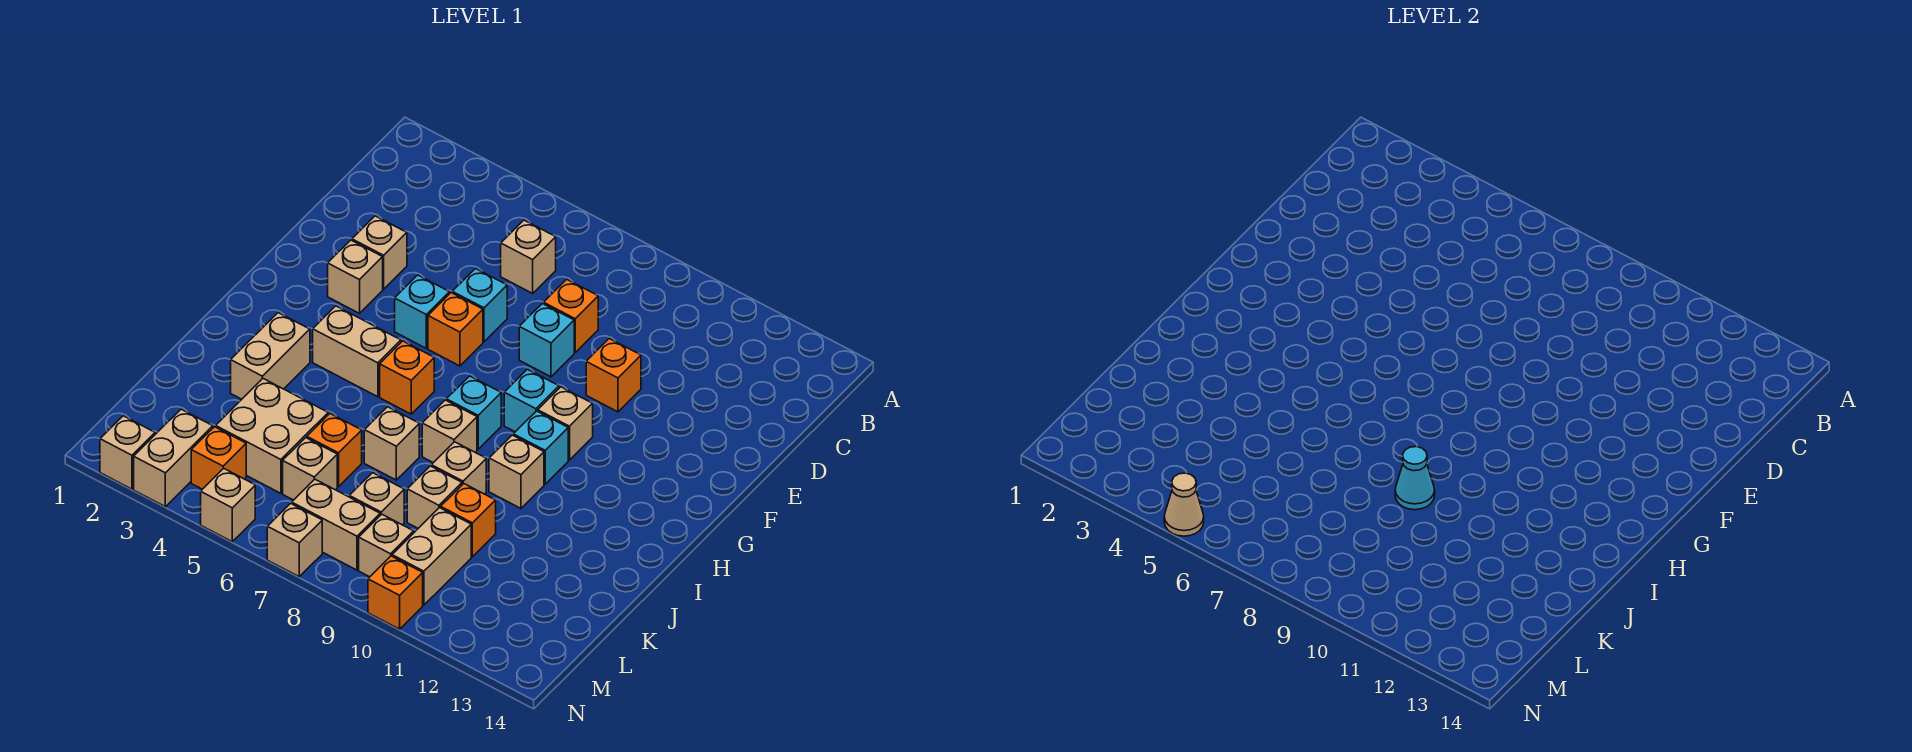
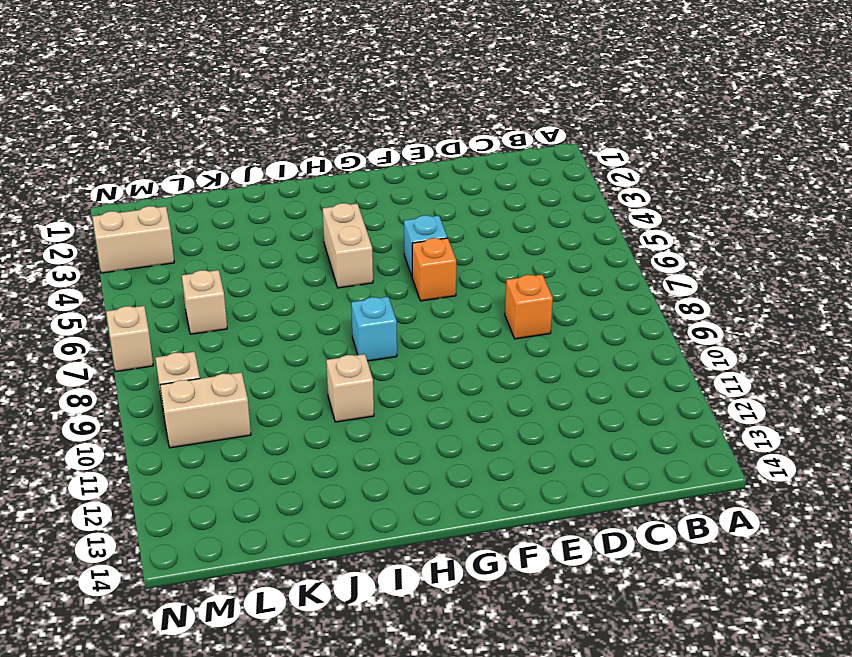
none -> tan brick C6 level 1
none -> tan brick E3 level 1
none -> cyan brick E6 level 1
none -> cyan brick E8 level 1

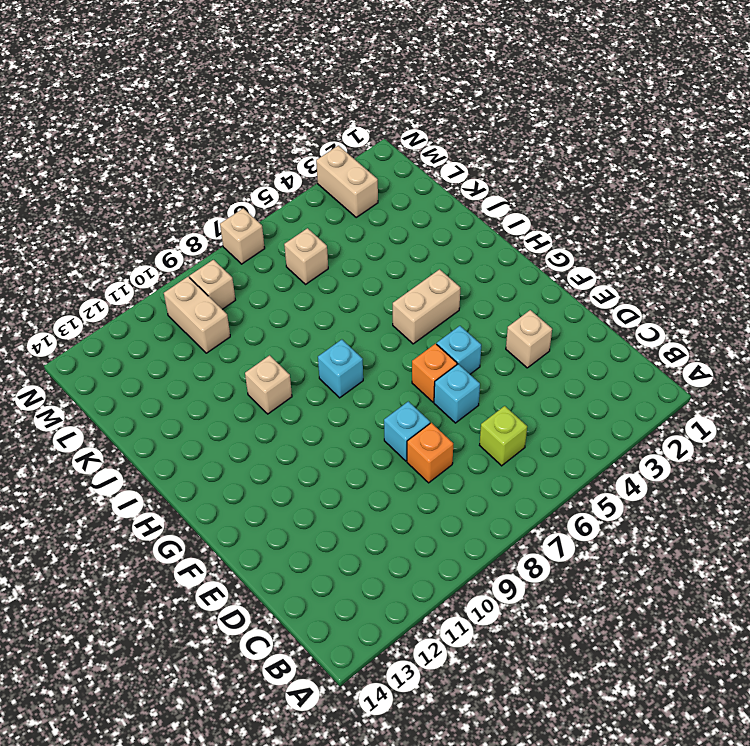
lime brick C6 level 1 -> tan brick C6 level 1
none -> orange brick E10 level 1
none -> tan brick F3 level 1
none -> cyan brick G9 level 1
none -> tan brick G10 level 1

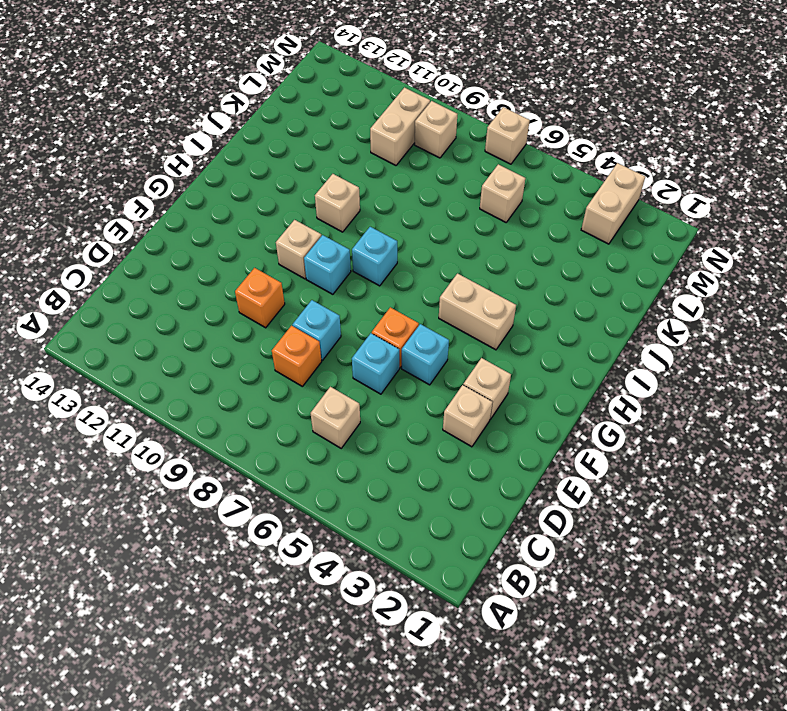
none -> orange brick H6 level 1
none -> cyan brick H10 level 1
none -> tan brick I3:J3 level 1
none -> tan brick I8 level 1

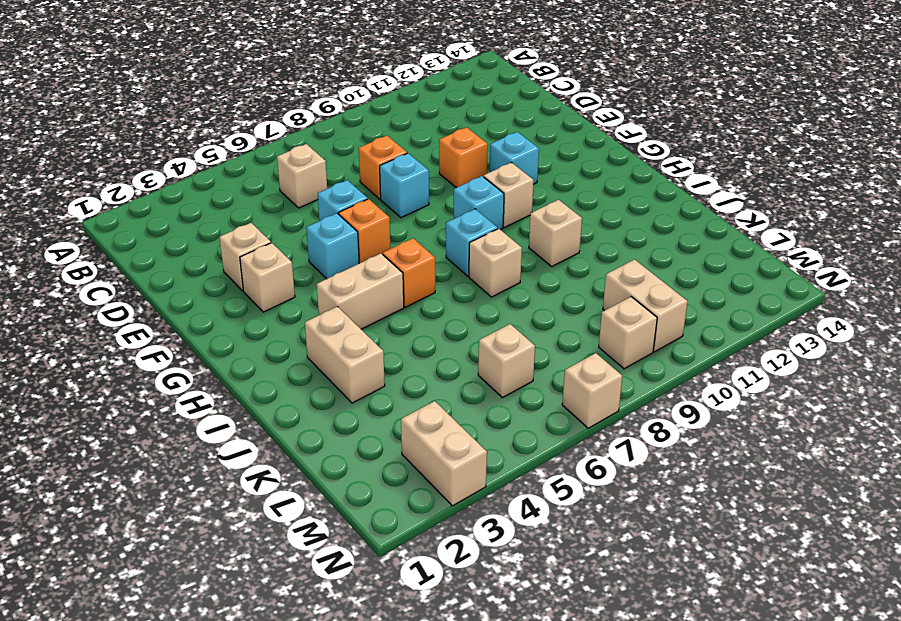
cyan brick F11 level 1 -> cyan brick H10 level 1
none -> tan brick J7 level 1
none -> tan brick J9 level 1
none -> tan brick K4:L5 level 1
none -> orange brick K6 level 1

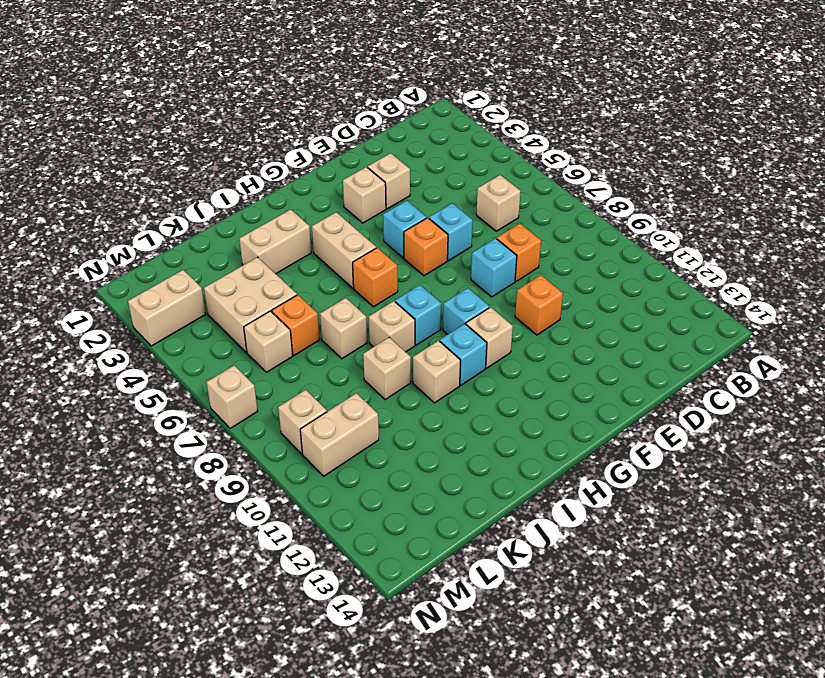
none -> tan brick K9 level 1
none -> orange brick K10 level 1
none -> tan brick L8 level 1
none -> orange brick M4 level 1

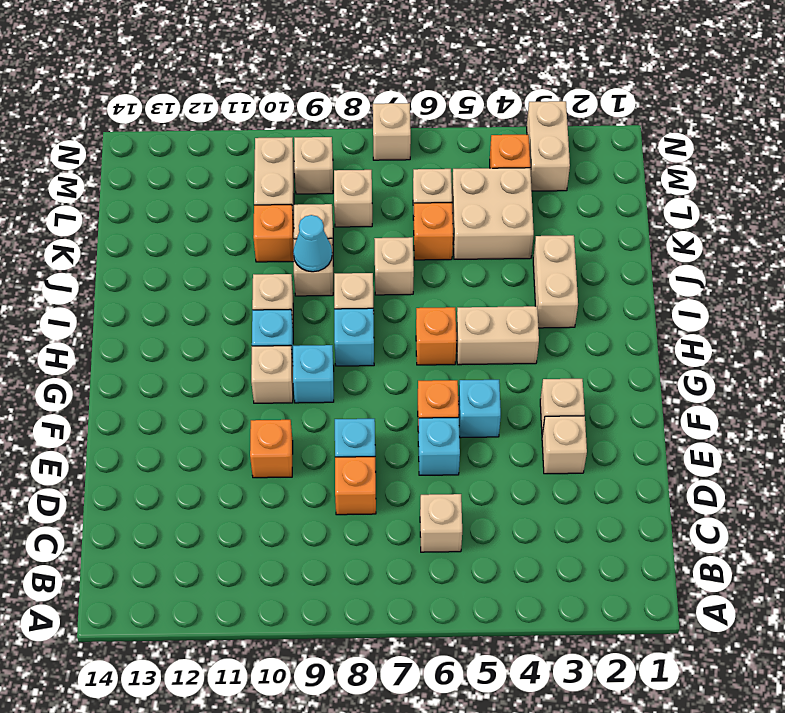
none -> tan brick M7:M8 level 1
none -> tan brick N2 level 1
none -> tan brick N5 level 1
none -> orange brick N10 level 1

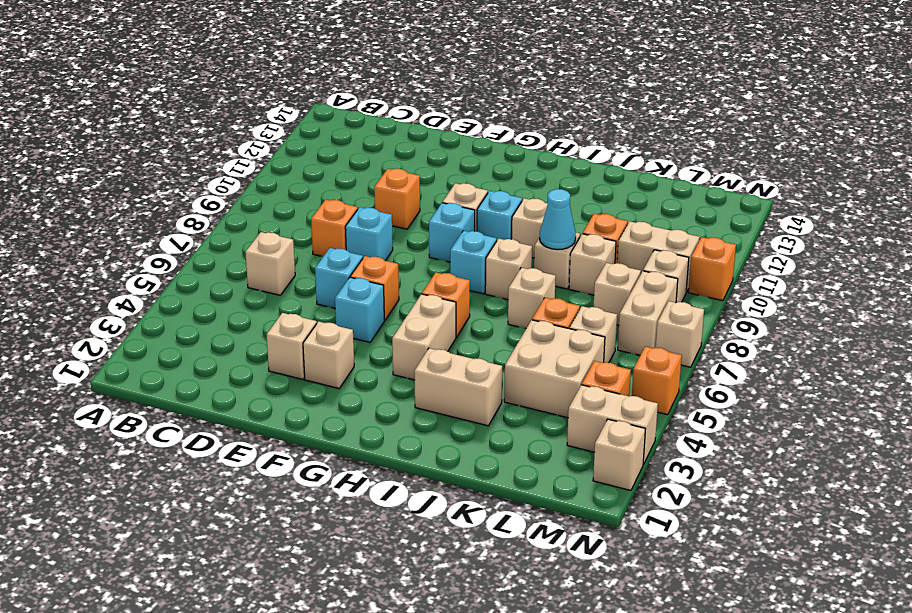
orange brick N5 level 1 -> tan brick N5 level 1
none -> tan cone N5 level 2

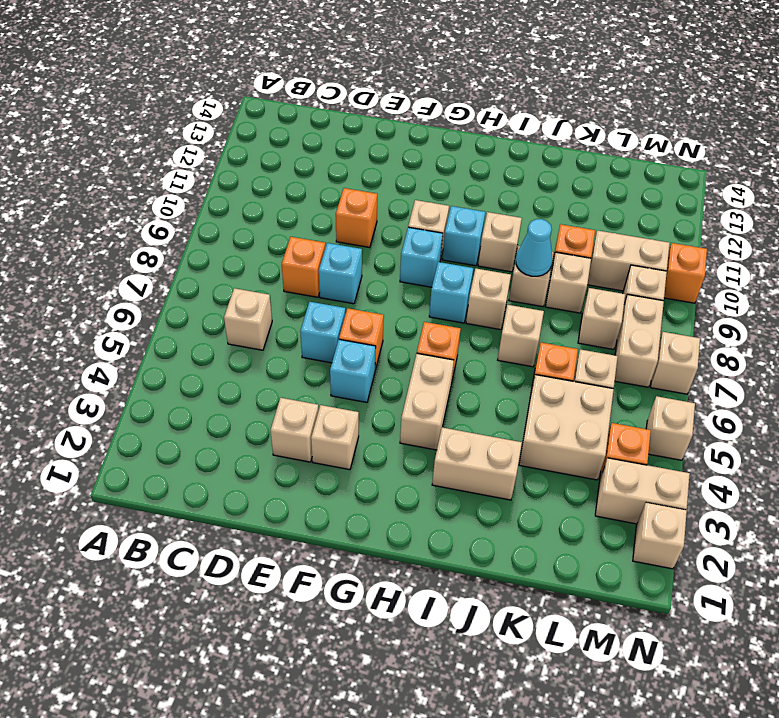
none -> tan cone N5 level 2

